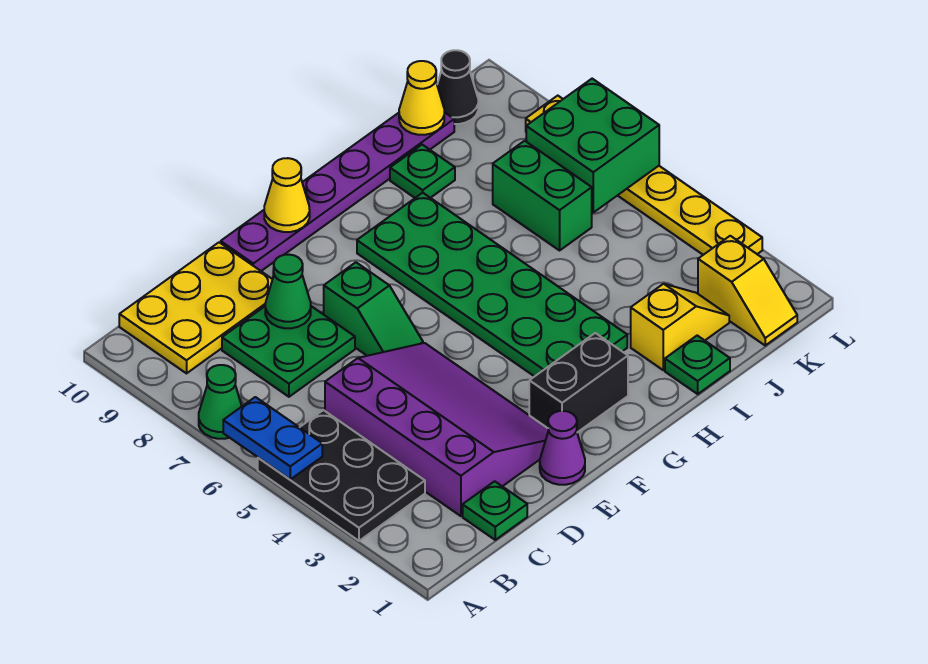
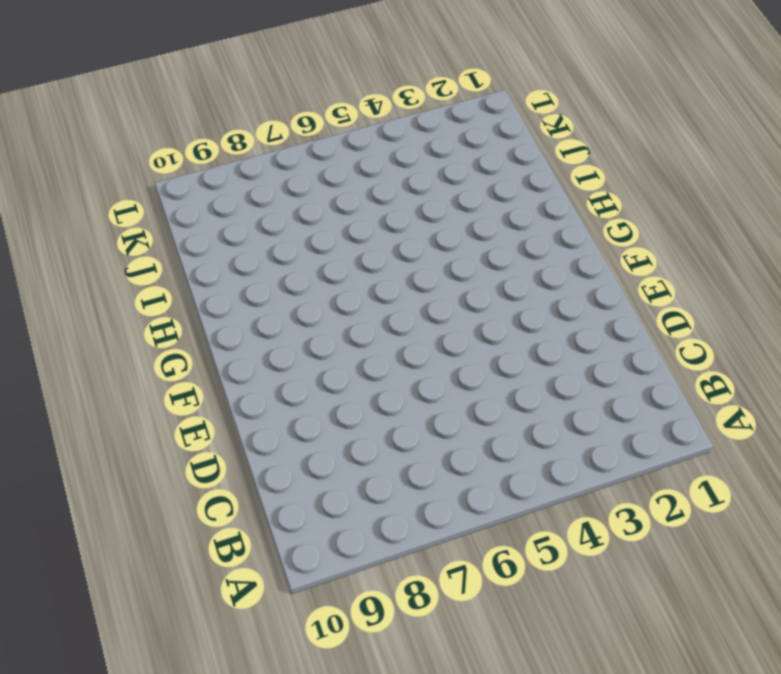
none -> black plate A3:B5 level 1
none -> green cone A7 level 1
none -> yellow plate B9:D10 level 1

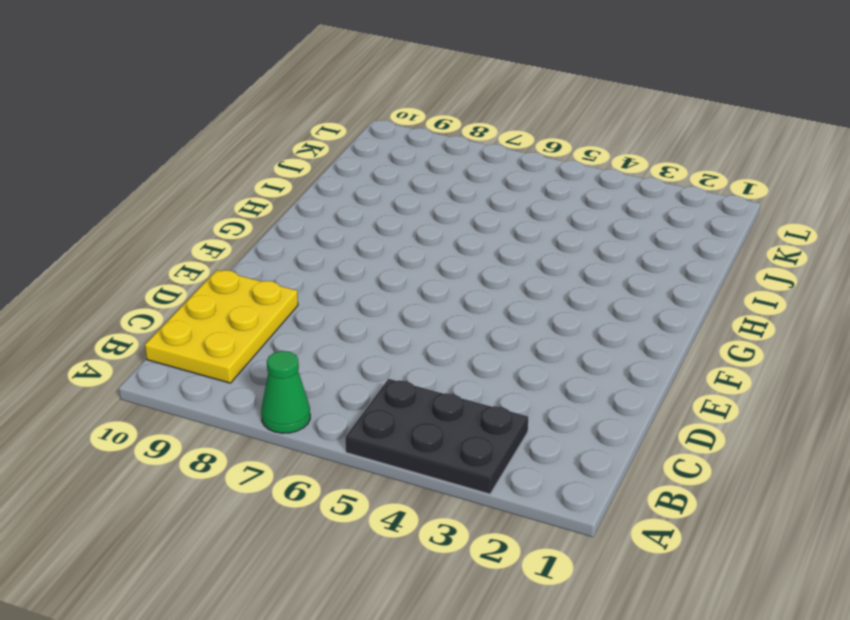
none -> green plate C1 level 1
none -> purple slope C2:E5 level 1 top C
none -> green plate C7:D8 level 1

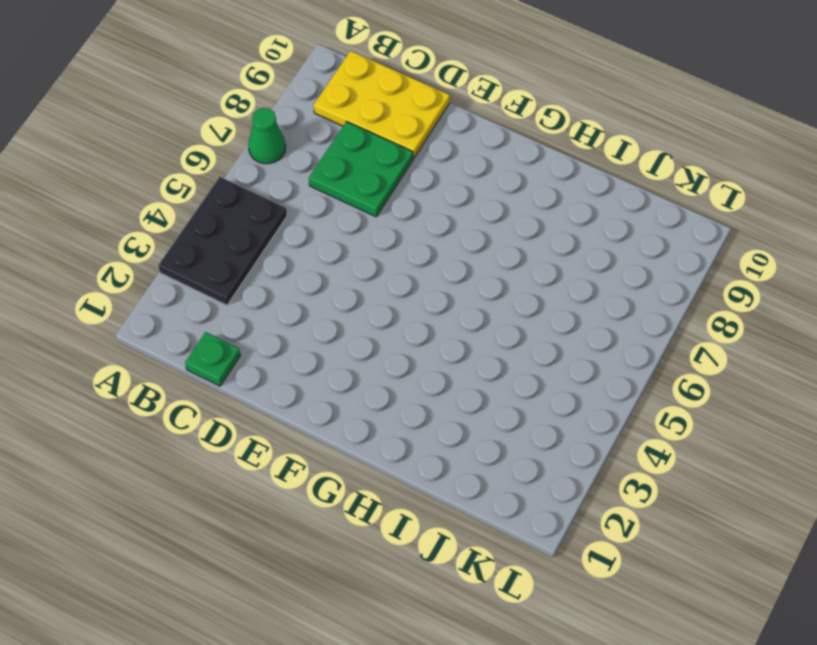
none -> purple slope C2:E5 level 1 top C
none -> purple cone E1 level 1
none -> green slope E6:E7 level 1 top 7

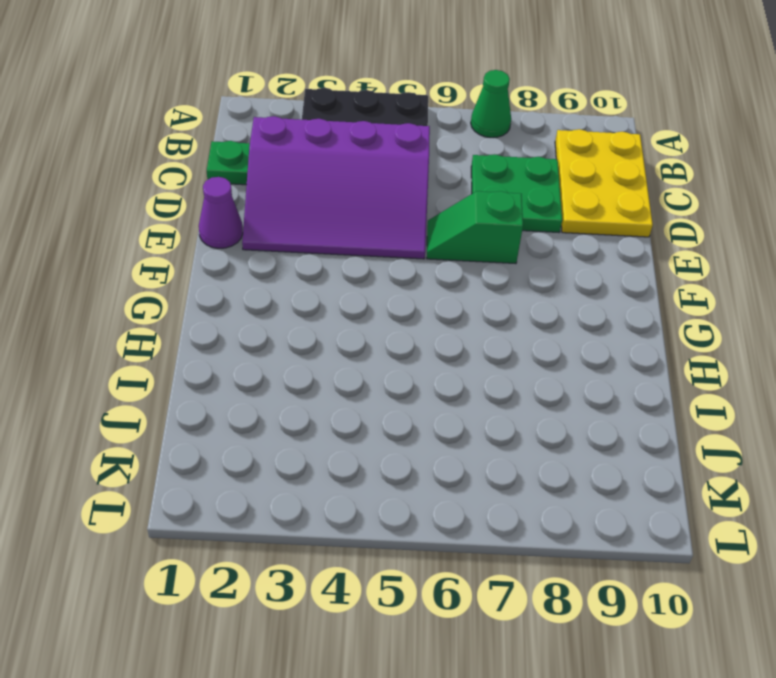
none -> purple plate E10:J10 level 1
none -> black brick F2:G2 level 1
none -> green plate G3:H8 level 1

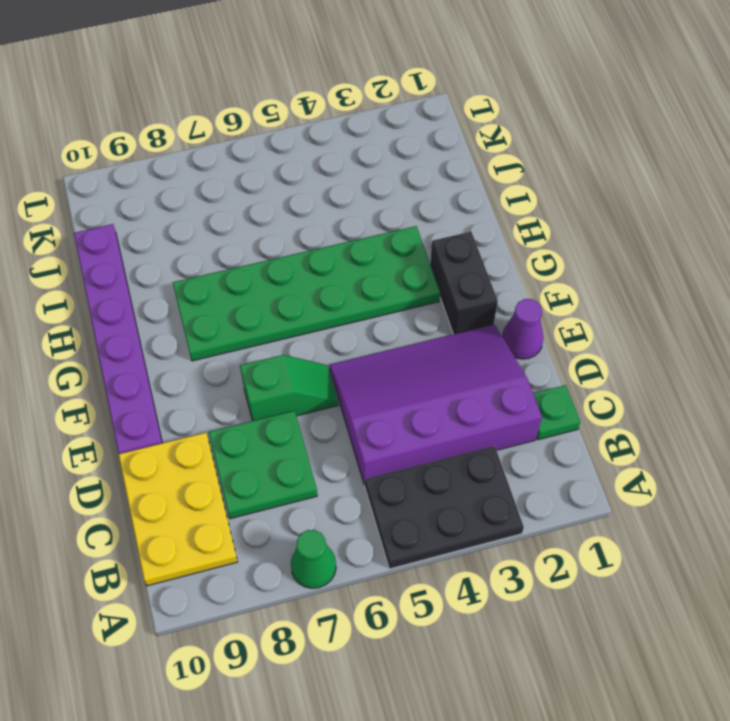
none -> green plate I1 level 1
none -> yellow slope I2:J2 level 1 top I
none -> green plate I9 level 1

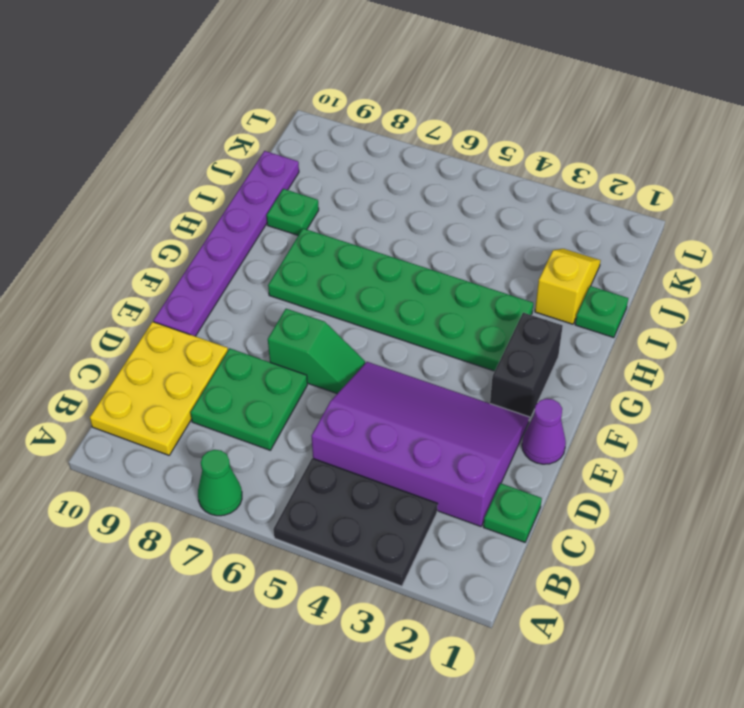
none -> green brick J6:J7 level 1
none -> yellow slope K1:K2 level 1 top 2
none -> black cone K10 level 1

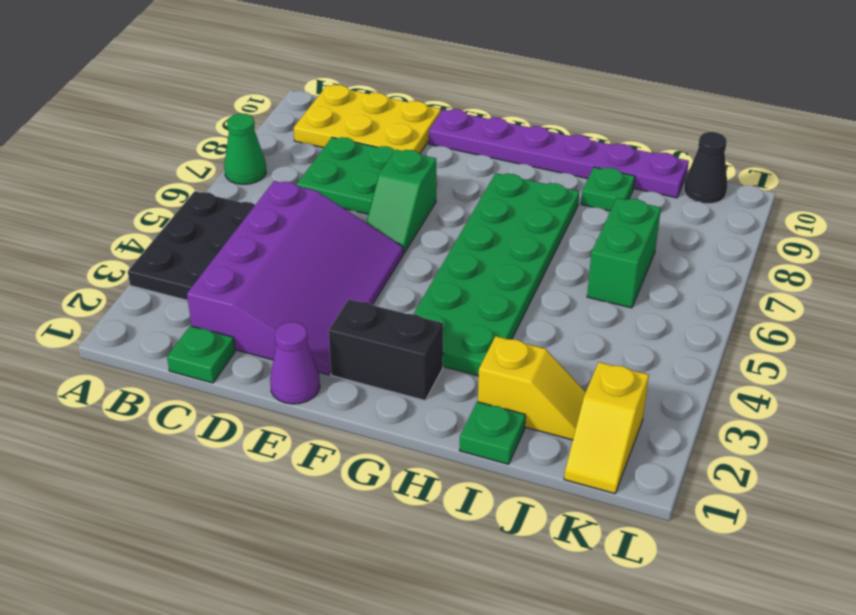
none -> yellow plate L3:L8 level 1
none -> blue plate A5:A6 level 2
none -> green cone D8 level 2

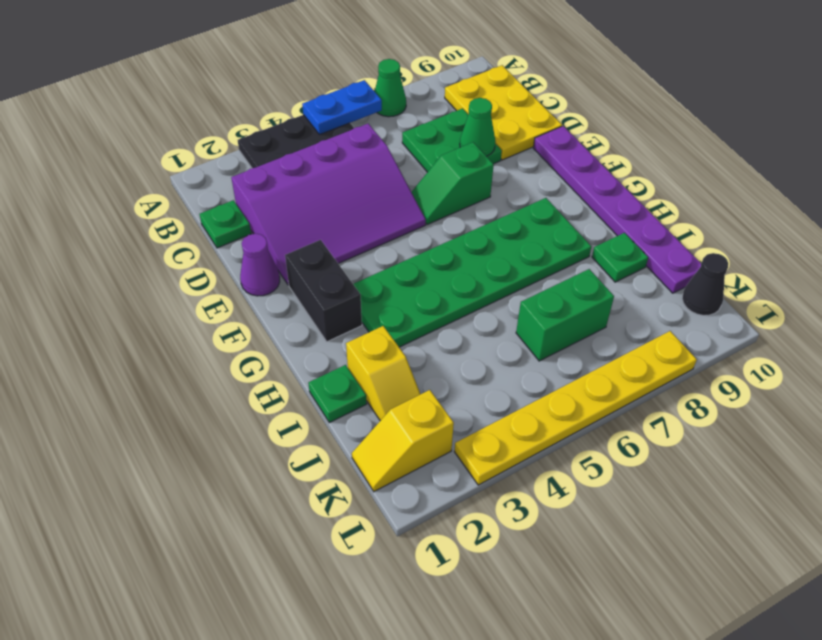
none -> yellow cone F10 level 2
none -> yellow cone J10 level 2
none -> green brick K6:L7 level 2

